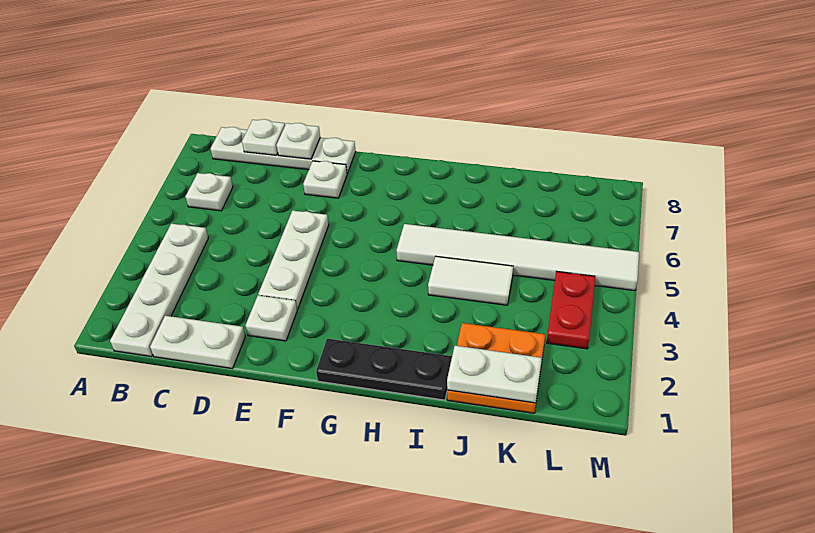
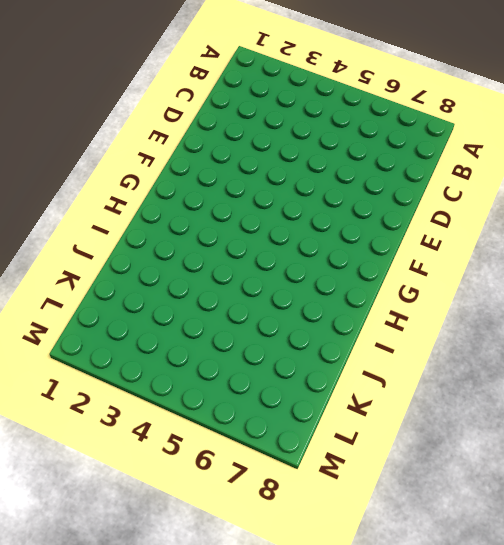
none -> white plate B1:B4 level 1
none -> white plate B6 level 1
none -> white plate B8:E8 level 1

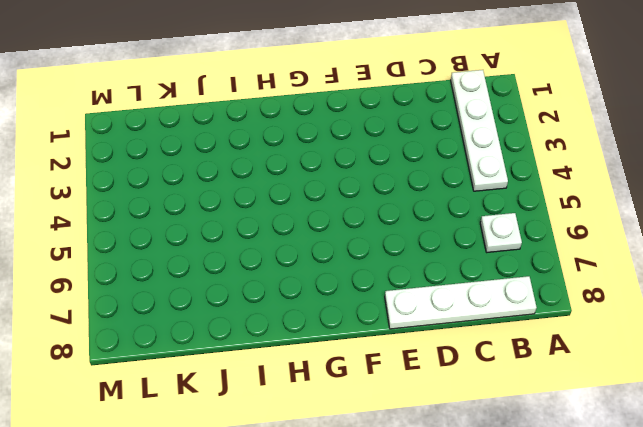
none -> white plate C1:D1 level 1
none -> white plate E2 level 1
none -> white plate E3:E5 level 1

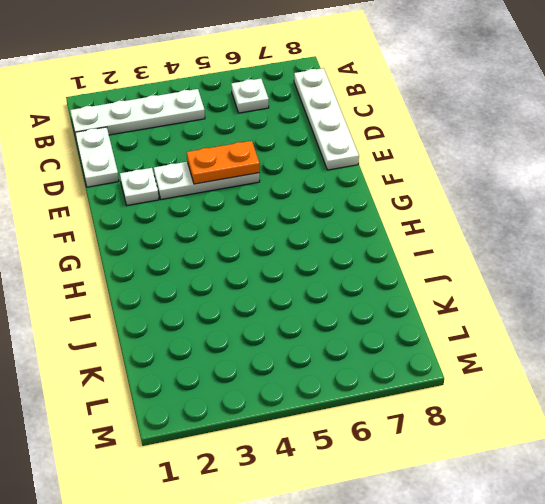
orange plate E4:E5 level 2 -> none
none -> white plate E7 level 1
none -> black plate G1:I1 level 1
none -> white tile H5:M5 level 1

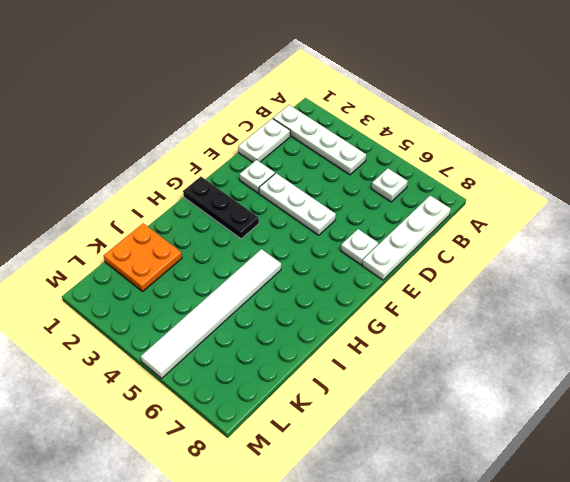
black plate G1:G3 level 1 -> black plate G1:I1 level 1
none -> white tile I4:J4 level 1
none -> red plate L3:L4 level 1
none -> white plate C8 level 2

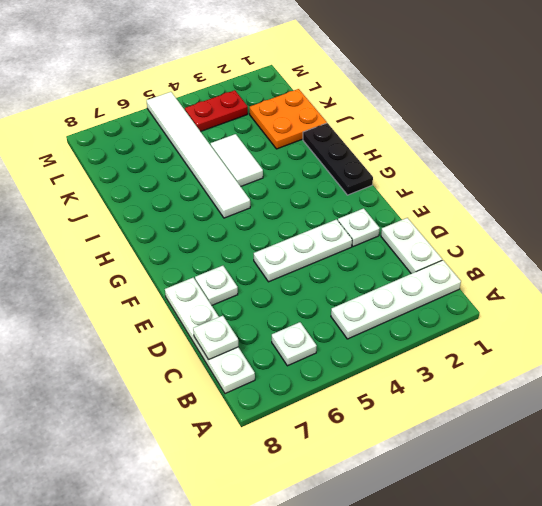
none -> white plate D8 level 2
none -> white plate J1:K1 level 2

